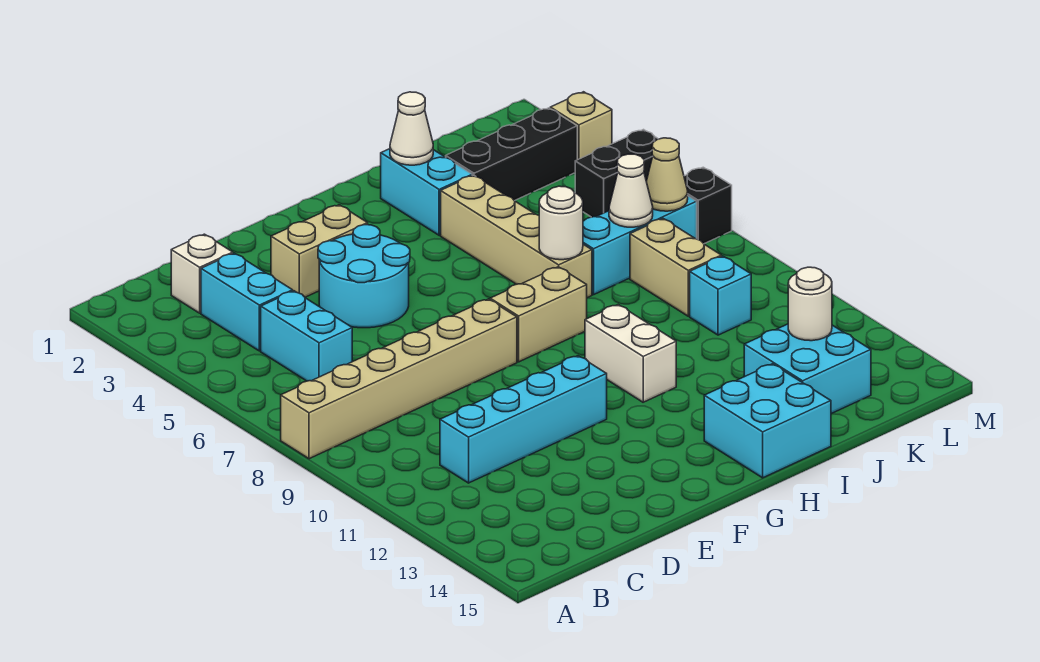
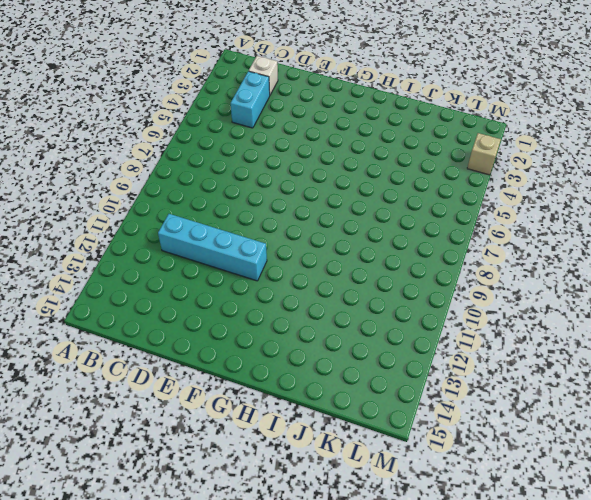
none -> tan brick A8:F8 level 1
none -> cyan brick C5:C6 level 1
none -> tan brick E3:F3 level 1

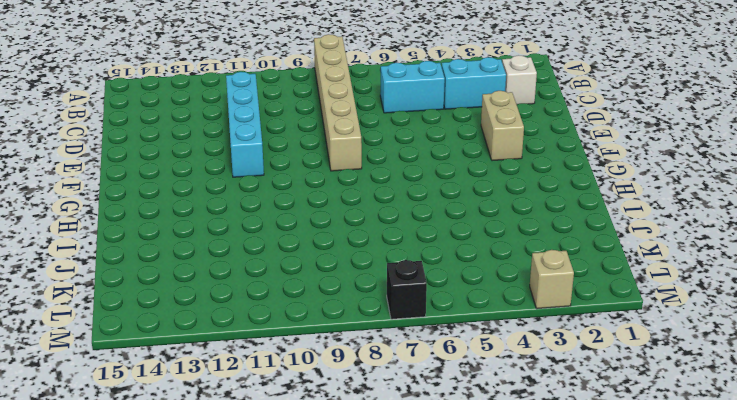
none -> cyan round brick E4:F5 level 1
none -> tan brick G8:H8 level 1
none -> white brick H10:H11 level 1

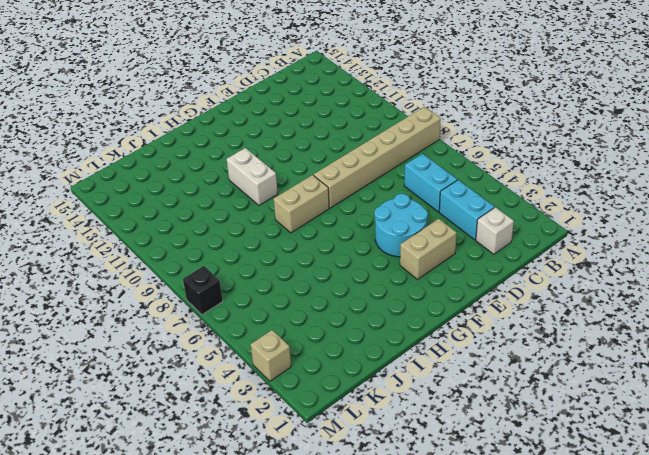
none -> cyan brick C11:F11 level 1
none -> cyan brick H14:I15 level 1
none -> cyan brick I2:I3 level 1

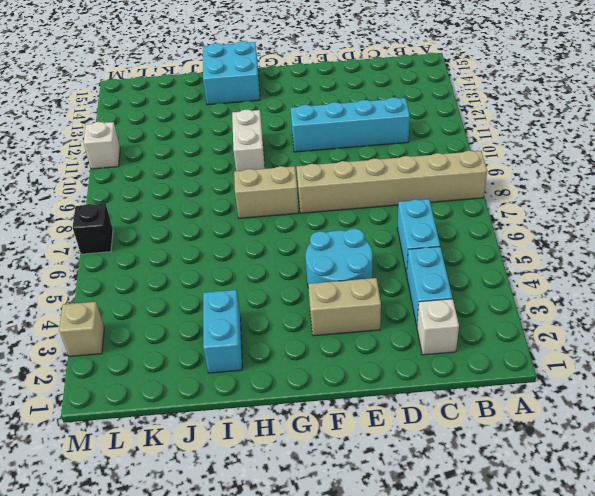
white brick M11 level 1 -> none
none -> tan brick I4:I7 level 1
none -> black brick J3:L3 level 1
none -> cyan brick J7:L7 level 1

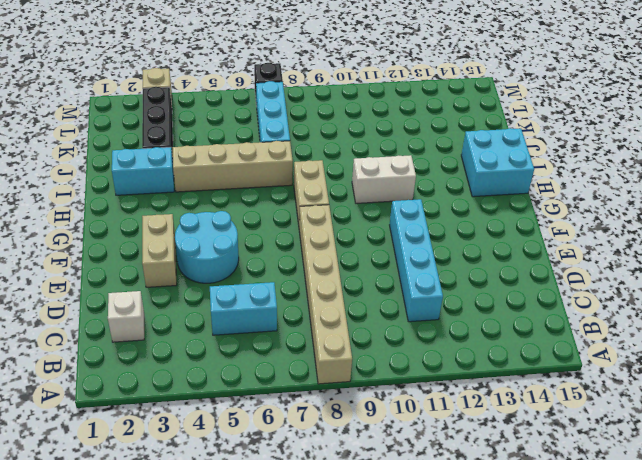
none -> cyan brick C3:C4 level 1
none -> cyan brick J13:K14 level 1
none -> tan brick K8:K9 level 1

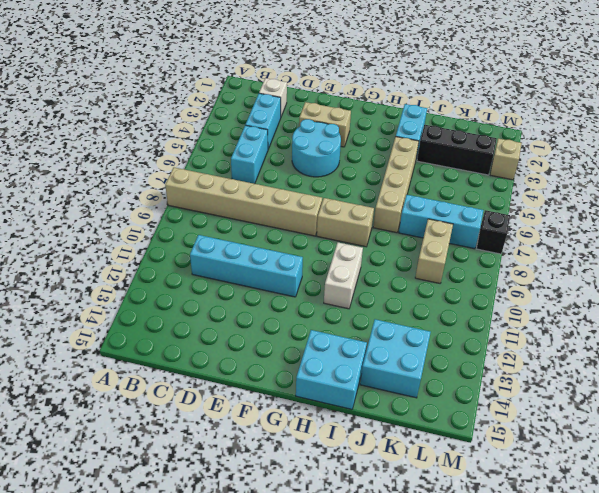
none -> cyan brick K10 level 1
none -> black brick L5:M5 level 1
none -> white cone I2 level 2

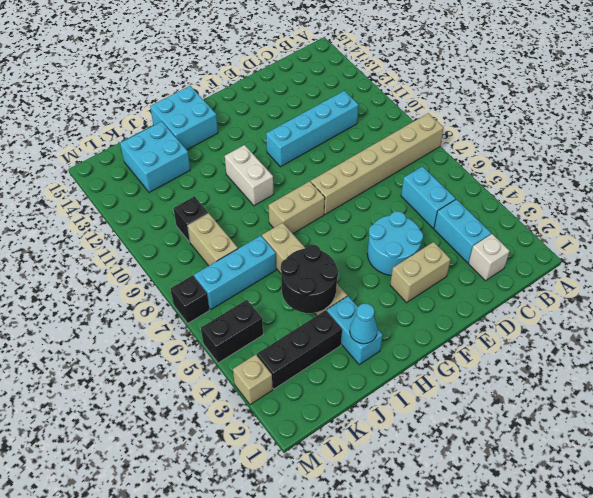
cyan cone I2 level 2 -> white cone I2 level 2
black round brick I4:J5 level 2 -> none
black brick K10 level 1 -> cyan brick K10 level 1
none -> white round brick I7 level 2
none -> white cone K7 level 2
none -> white round brick K13 level 2

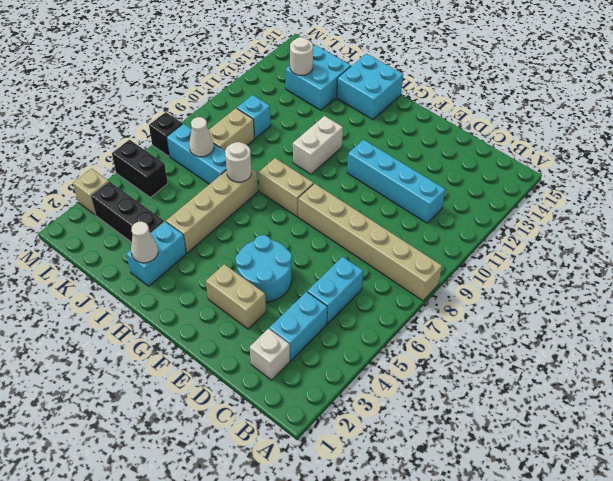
none -> tan cone L7 level 2

